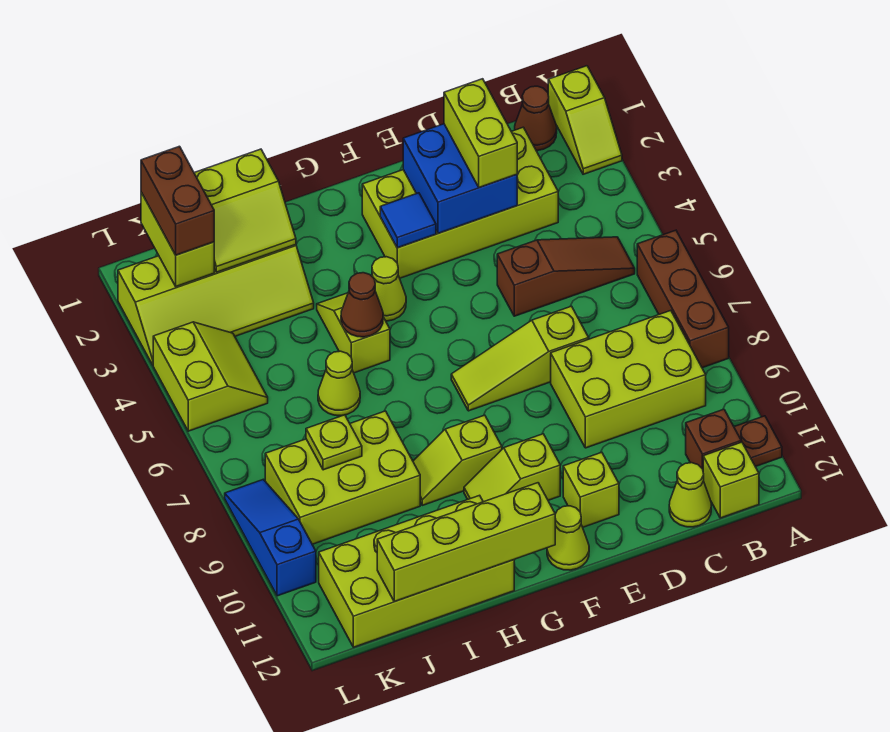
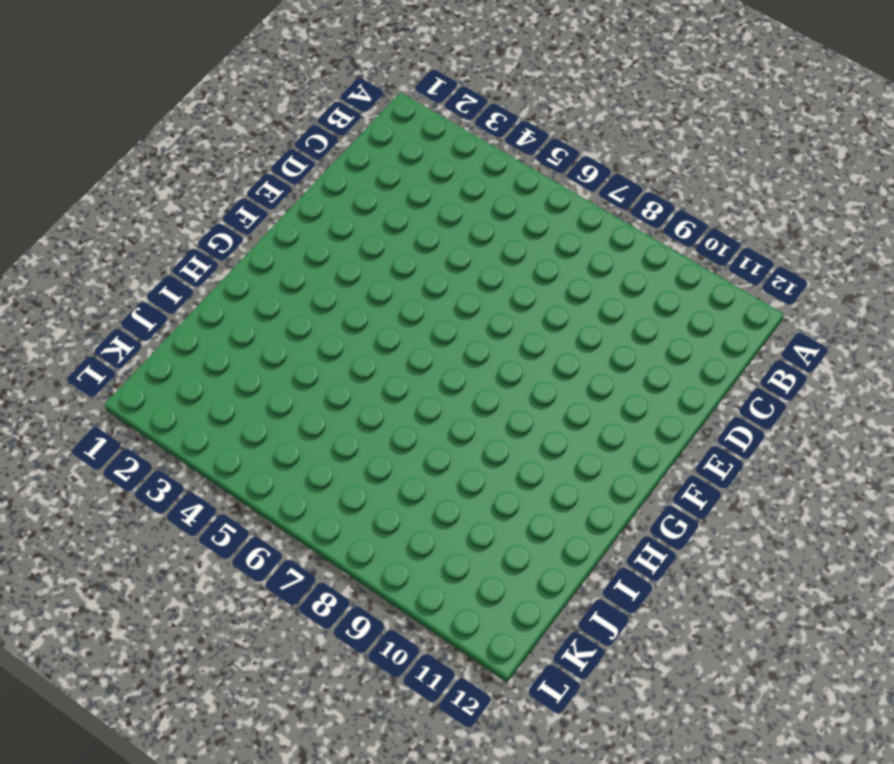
none -> lime slope A1:A2 level 1 top 1
none -> brown brick A6:A8 level 1
none -> brown plate A11 level 1
none -> brown cone B1 level 1

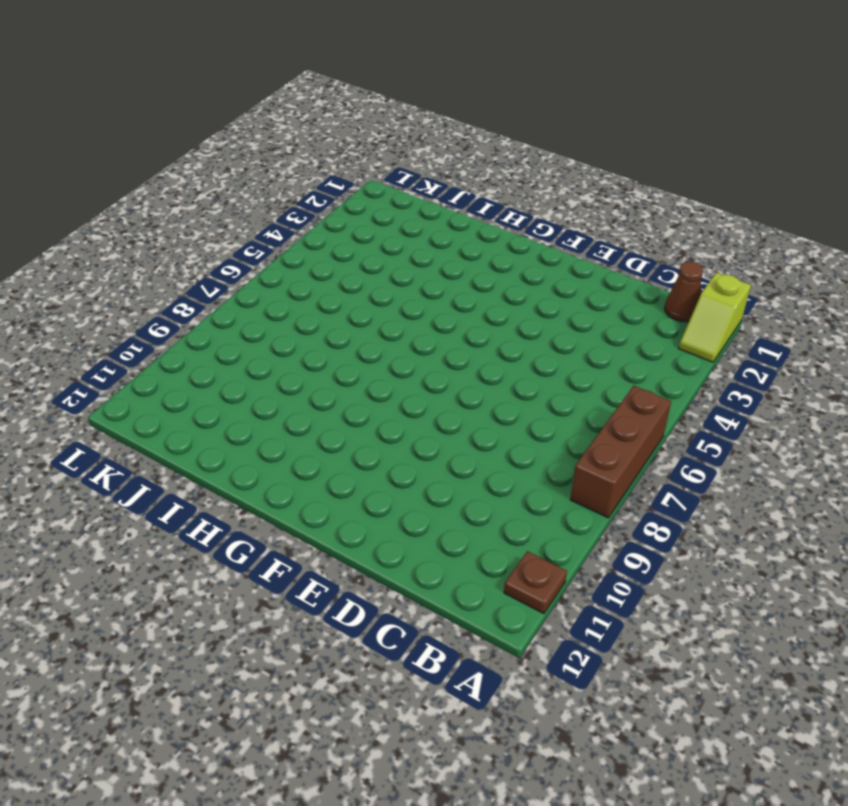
none -> brown slope B5:D5 level 1 top D
none -> lime brick B8:D9 level 1
none -> brown brick B11 level 1
none -> lime brick B12 level 1

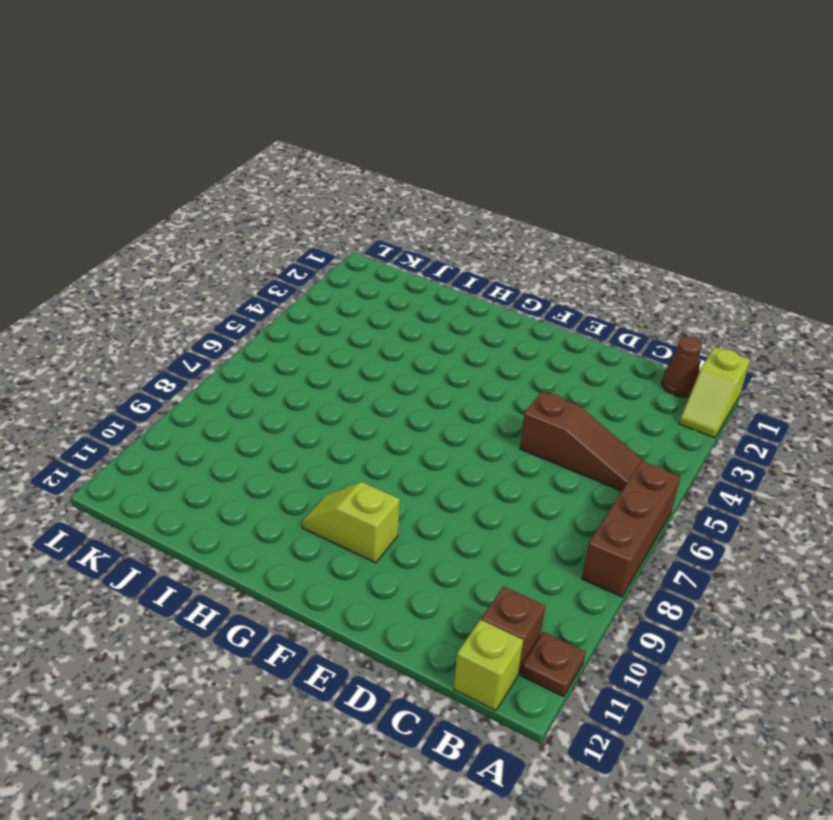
none -> lime brick B8:D9 level 1
none -> lime brick C2:F3 level 1
none -> lime cone C12 level 1
none -> lime slope D7:F7 level 1 top D

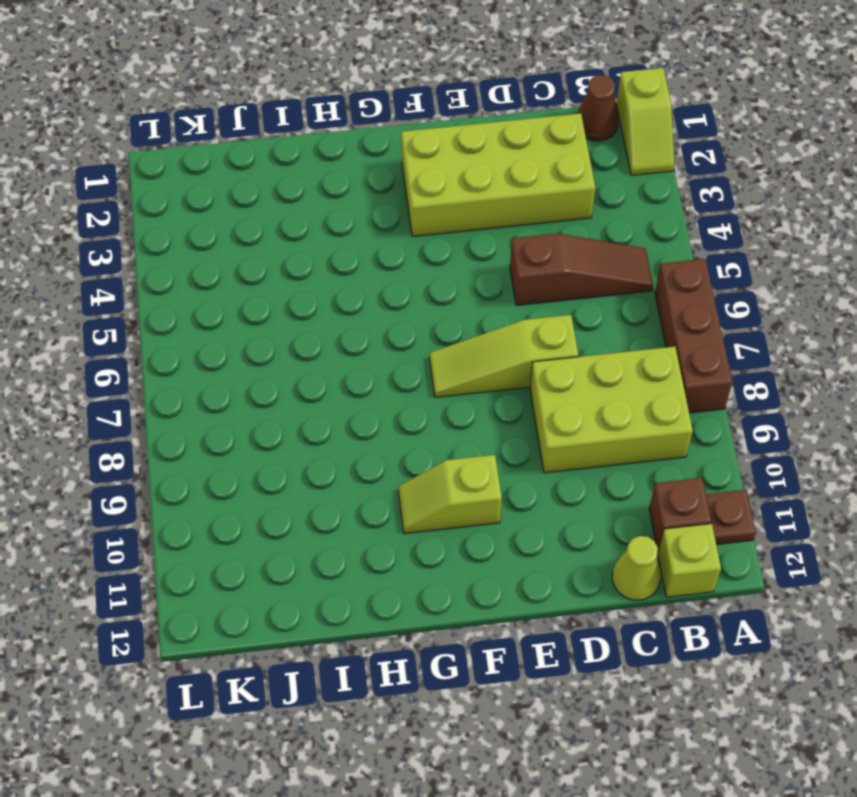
none -> lime brick E11 level 1
none -> lime cone F12 level 1
none -> lime cone G4 level 1
none -> lime slope G9:H9 level 1 top G

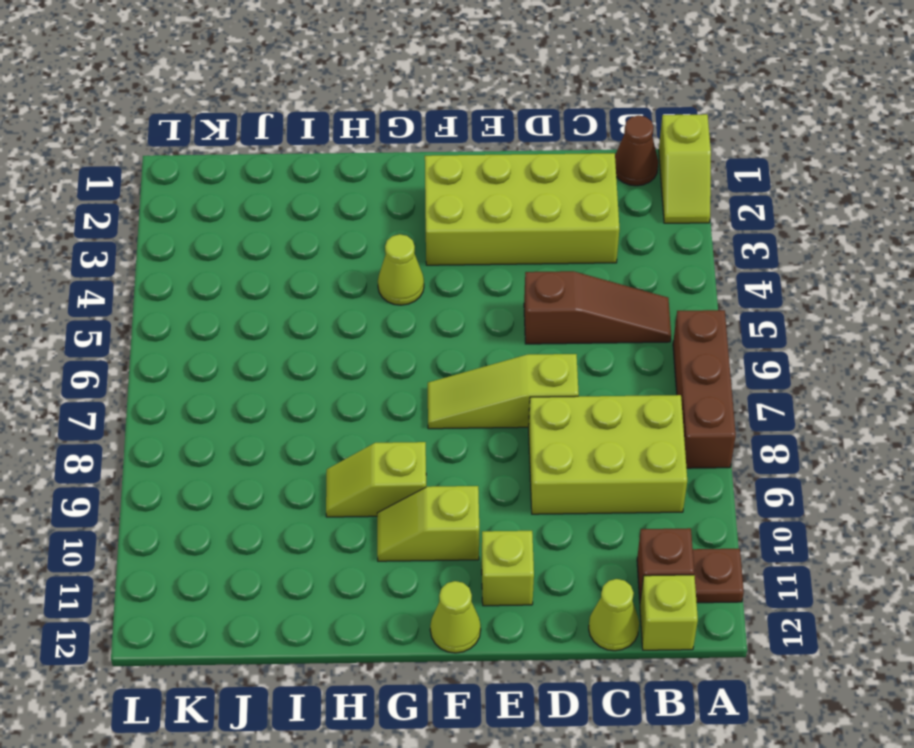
none -> lime slope H4:H5 level 1 top 5
none -> lime brick H11:K12 level 1
none -> lime slope I2:L3 level 1 top 2
none -> lime cone I6 level 1

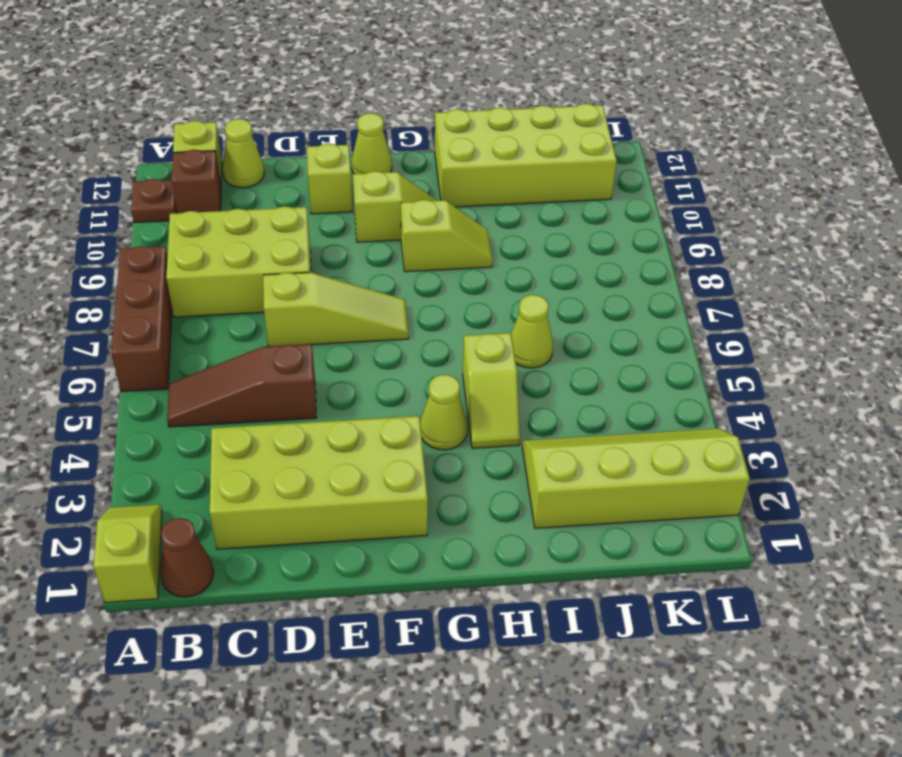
none -> lime brick I8:K9 level 1
none -> lime slope K4:L5 level 1 top L
none -> blue slope L8:L10 level 1 top 10
none -> blue brick D2:E3 level 2

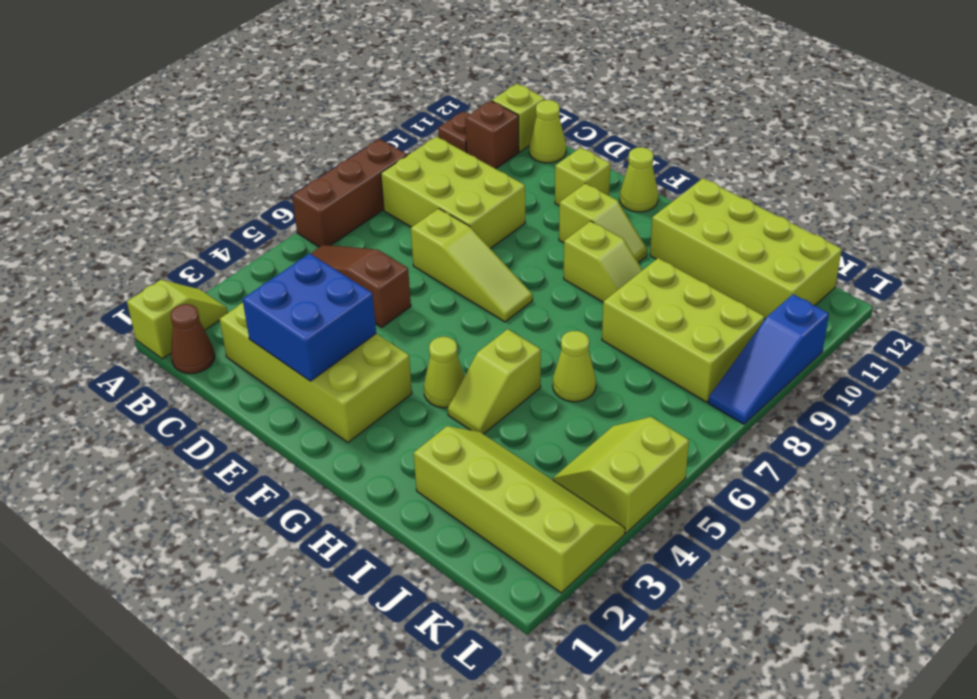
none -> blue tile F3 level 2
none -> lime brick G12:J12 level 2
none -> brown cone H5 level 2
none -> lime slope I1:J2 level 2 top 1

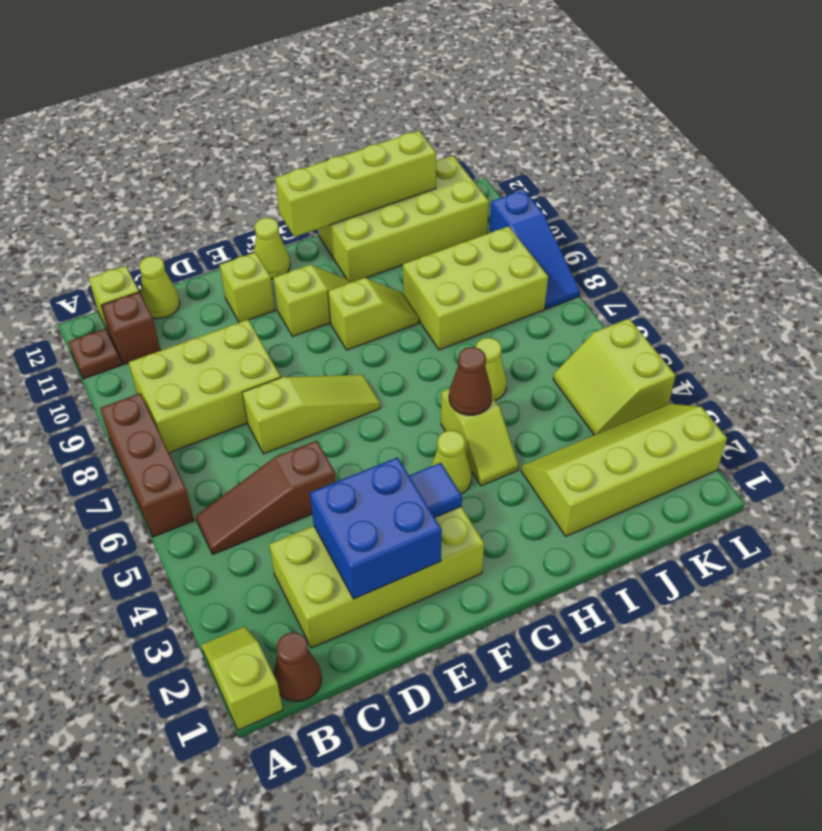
none -> lime slope I1:J2 level 2 top 1
none -> lime plate J8 level 2
none -> lime brick K1:K2 level 2
none -> lime brick D2:D3 level 3

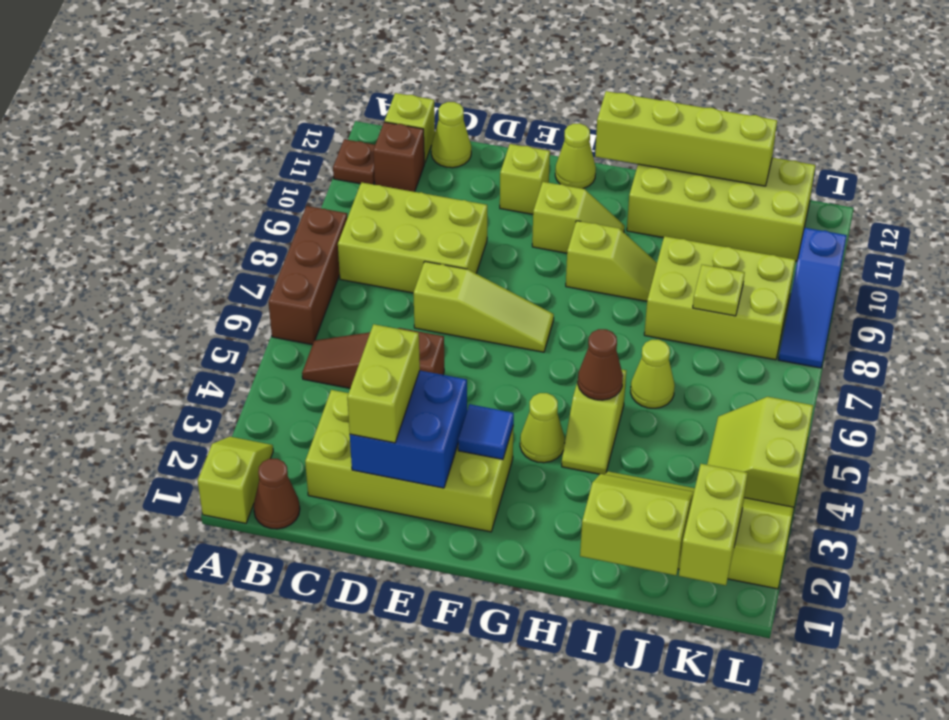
none -> brown brick K1:K2 level 3

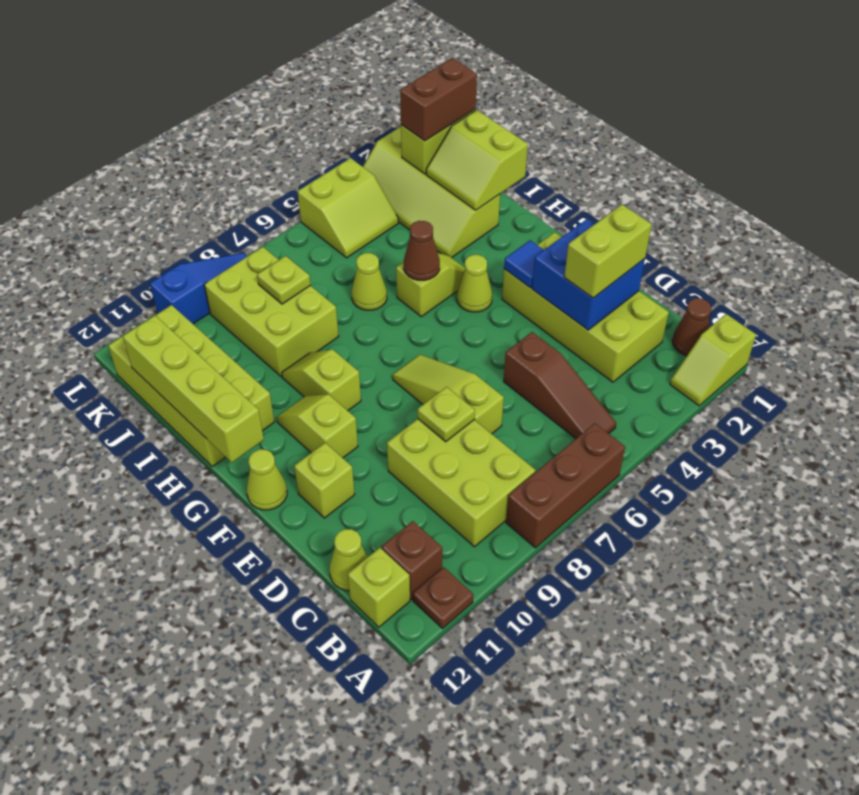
lime plate D8 level 2 -> none

